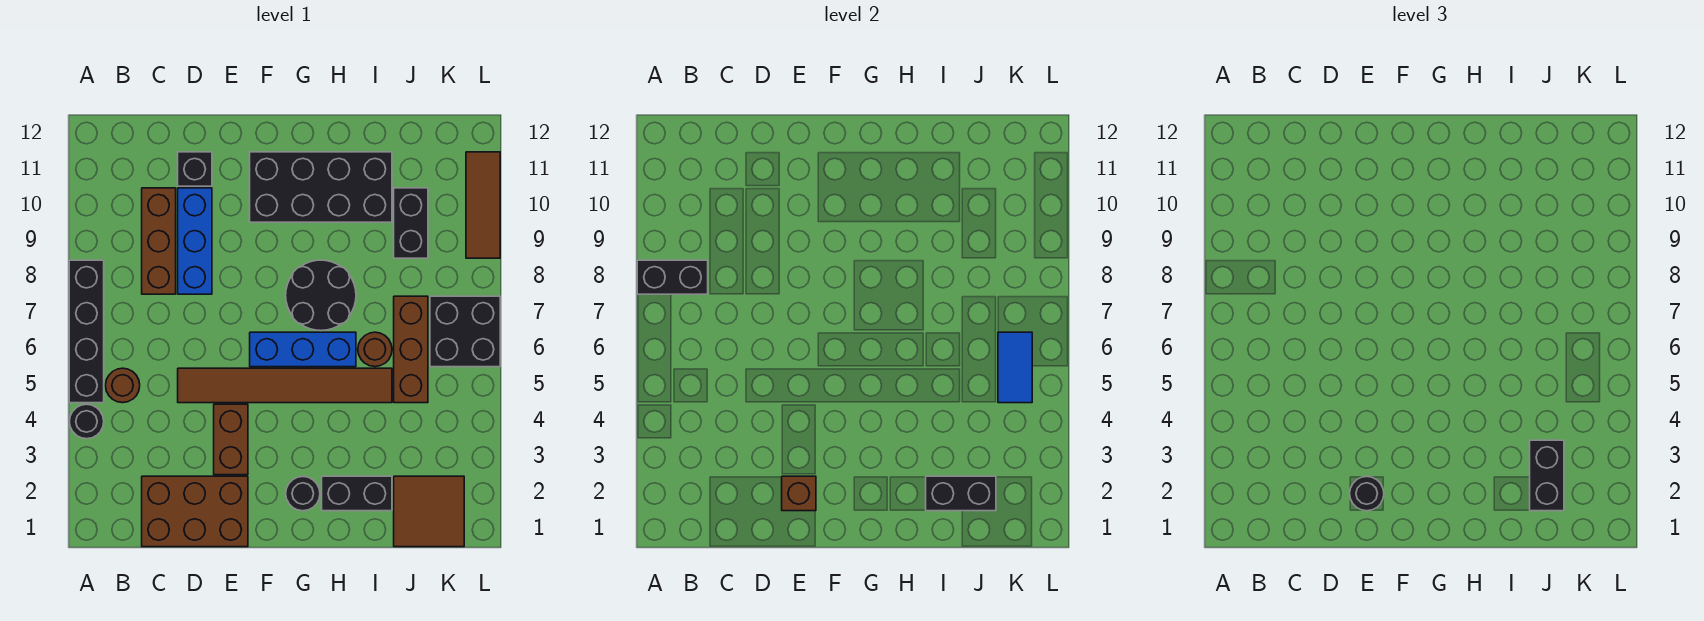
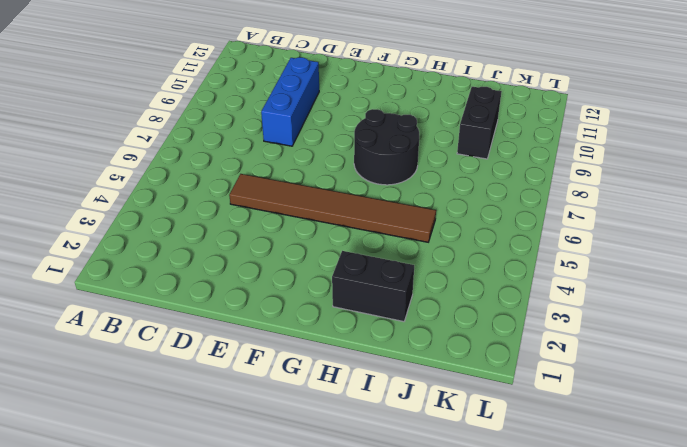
none -> black round brick A4 level 1
none -> black brick A5:A8 level 1
none -> brown round brick B5 level 1

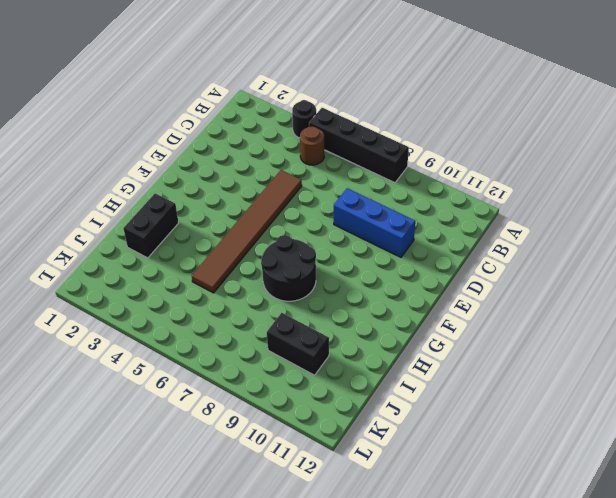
none -> brown brick C1:E2 level 1
none -> brown brick C8:C10 level 1
none -> black brick D11 level 1

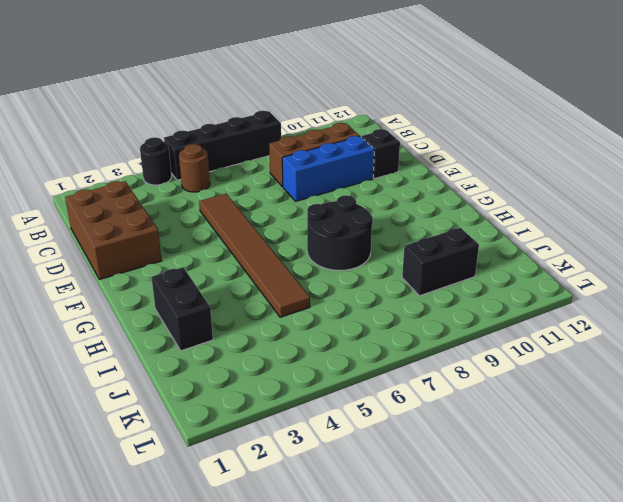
none -> brown brick E3:E4 level 1
none -> blue brick F6:H6 level 1
none -> black brick F10:I11 level 1

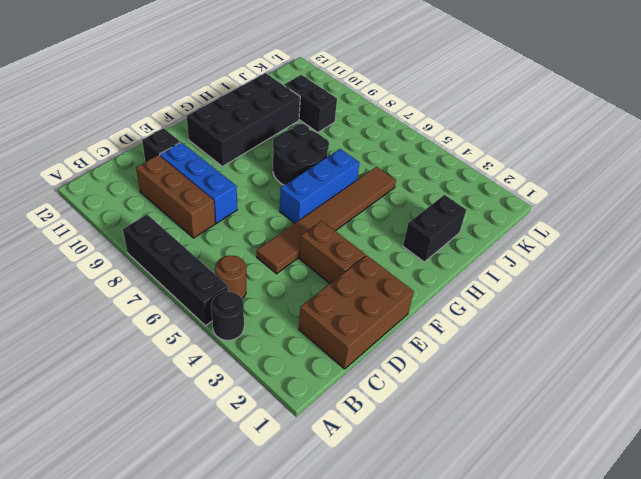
none -> black round brick G2 level 1
none -> brown round brick I6 level 1
none -> brown tile J1:K2 level 1

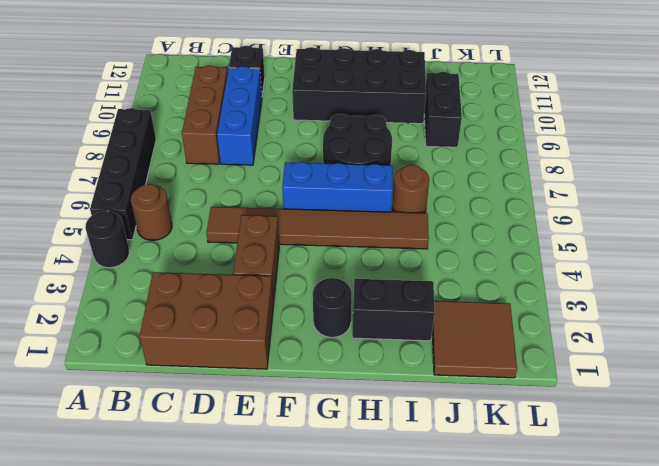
none -> brown brick J5:J7 level 1
none -> black brick K6:L7 level 1
none -> brown tile L9:L11 level 1

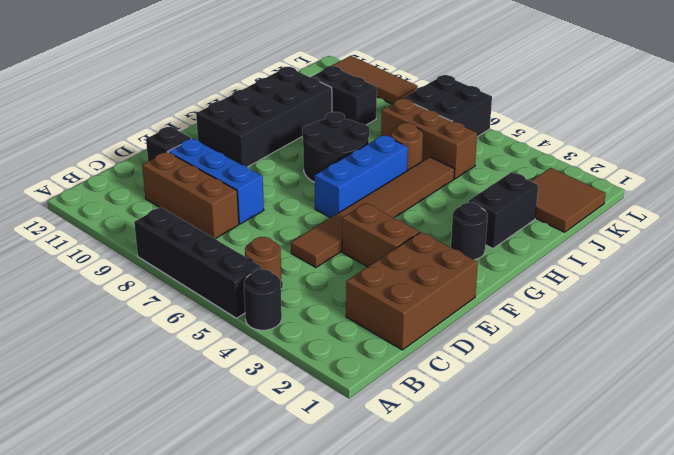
none -> black brick A8:B8 level 2
none -> brown brick E2 level 2
none -> black brick I2:J2 level 2

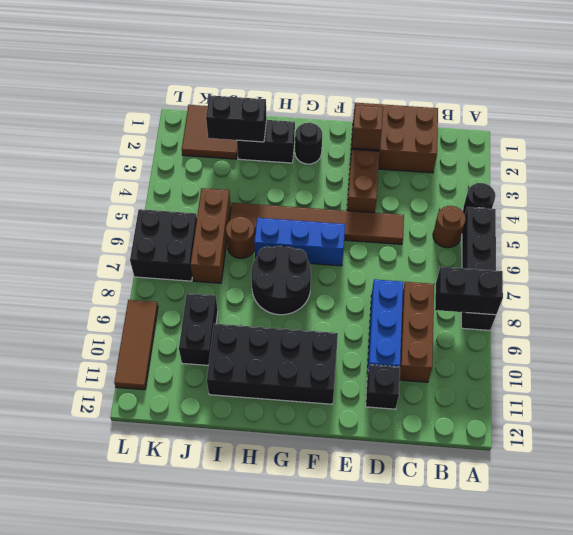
none -> blue tile K5:K6 level 2
none -> black round brick E2 level 3
none -> black brick J2:J3 level 3

